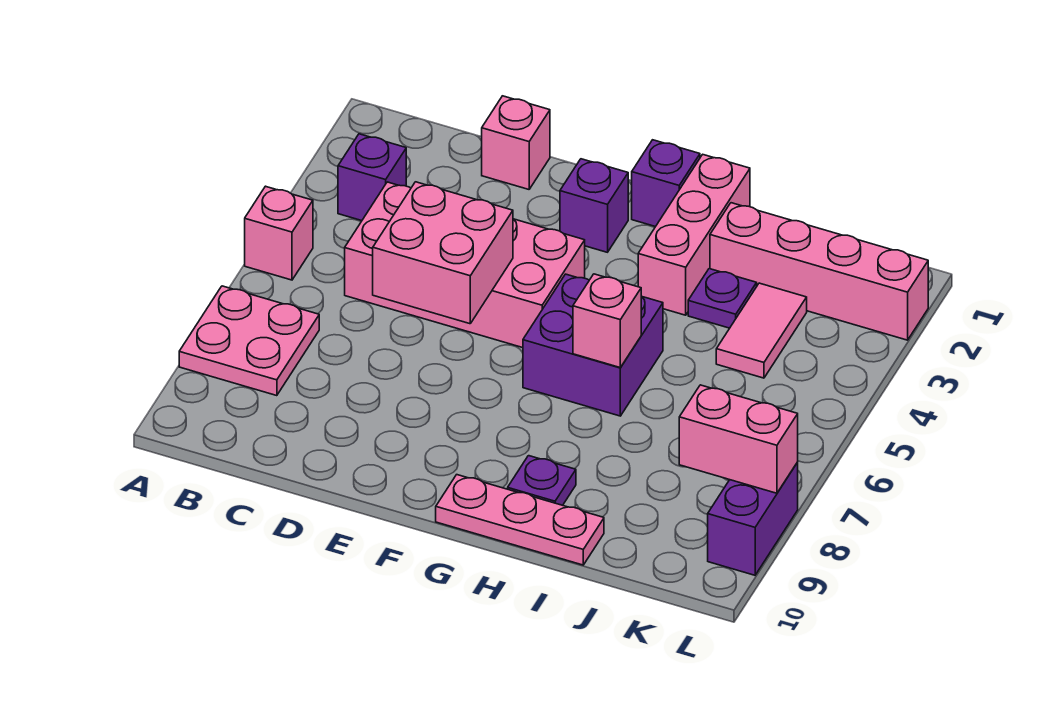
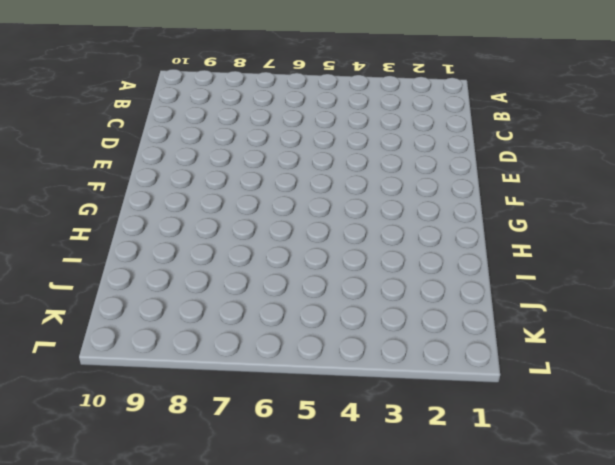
none -> pink brick A5 level 1
none -> pink plate A7:B8 level 1
none -> purple brick B3 level 1

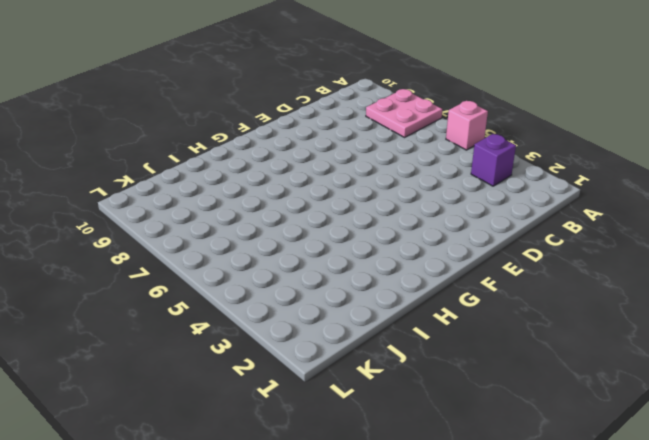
none -> pink brick C4:F5 level 1
none -> pink brick D1 level 1
none -> purple brick F2 level 1

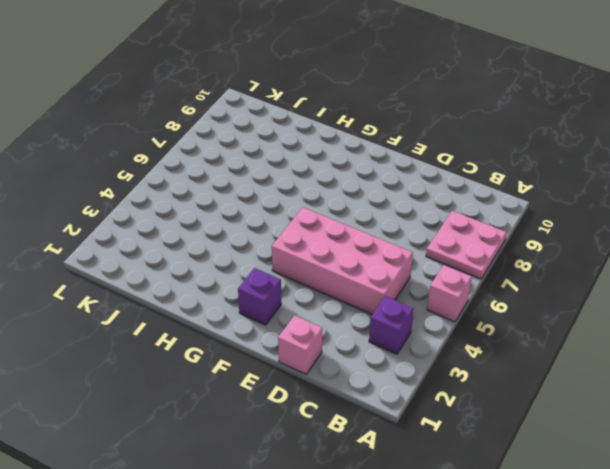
none -> purple brick G1 level 1
none -> purple brick G5:H6 level 1
none -> pink plate G10:I10 level 1

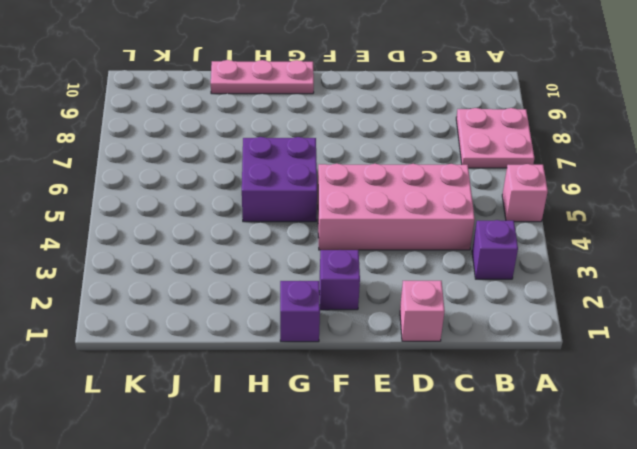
none -> pink brick H1:H3 level 1
none -> purple plate H9 level 1
none -> pink brick I2:L2 level 1

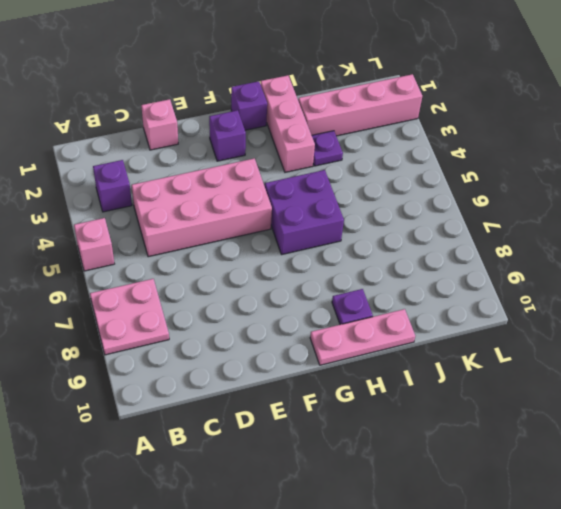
none -> pink tile J3:J4 level 1
none -> purple brick L8:L9 level 1
none -> pink brick D5:E6 level 2

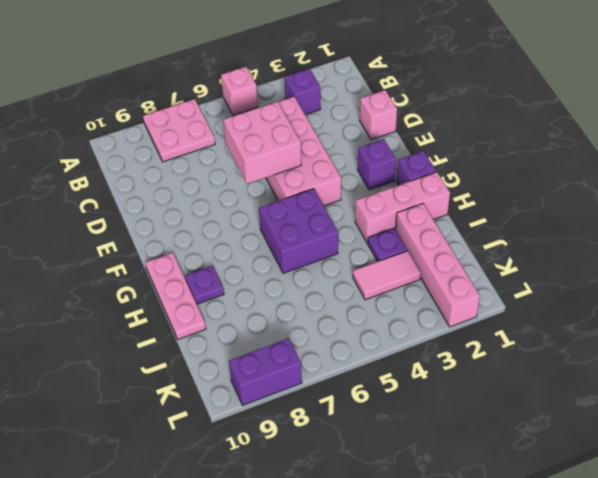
none -> pink brick H6 level 2
none -> pink brick K8:L8 level 2

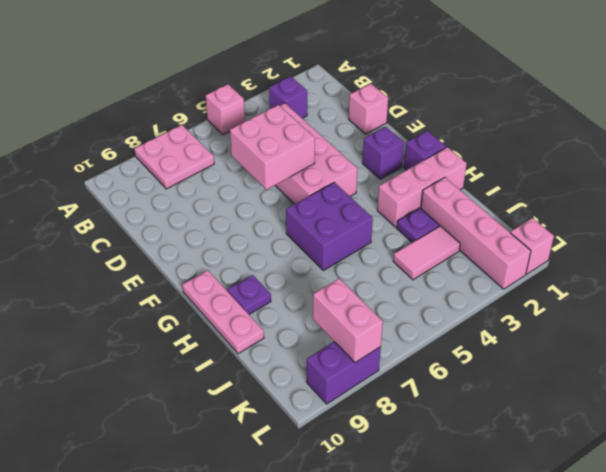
pink brick L1 level 1 -> pink brick H6 level 2

